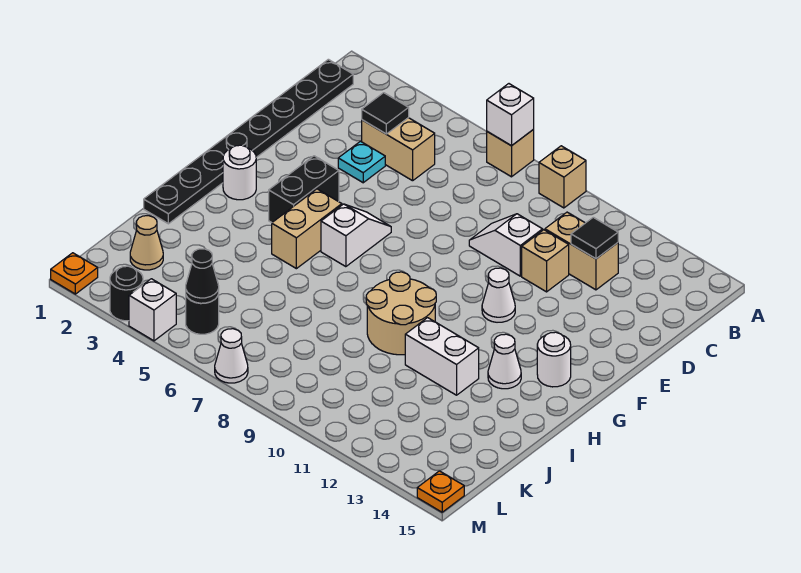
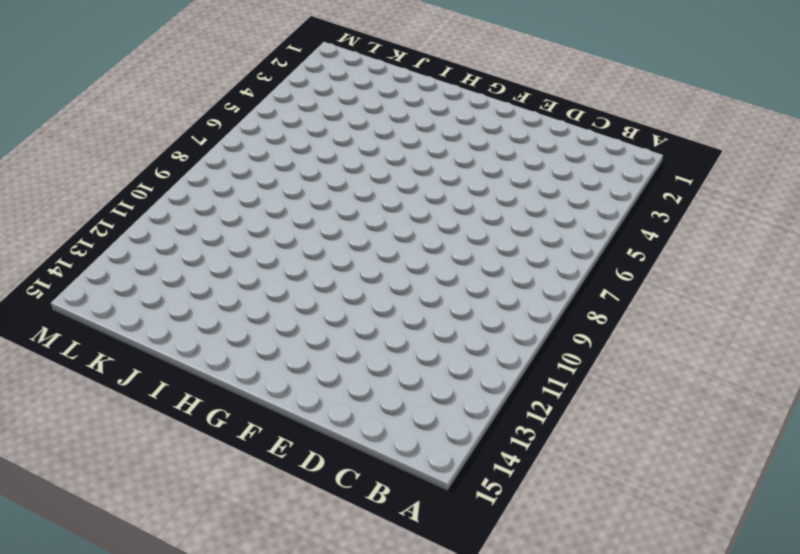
none -> tan brick A7 level 1
none -> tan brick A9 level 1
none -> black plate B1:I1 level 1

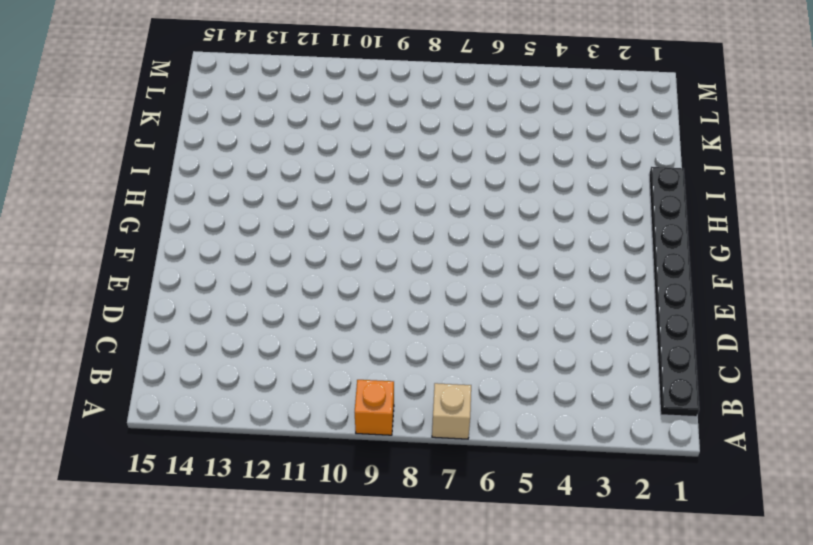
orange brick A9 level 1 -> tan brick A9 level 1
none -> tan brick C4:C5 level 1
none -> tan brick C11:C12 level 1
none -> cyan plate D4 level 1

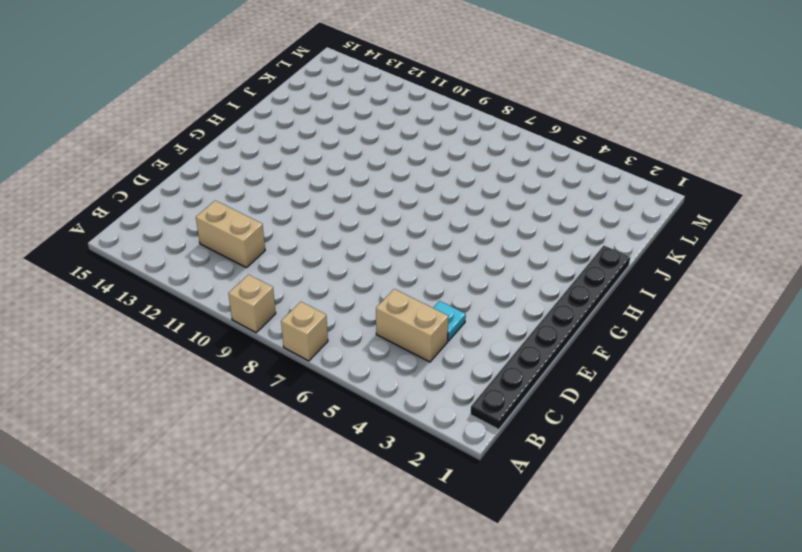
none -> white slope D9:D10 level 1 top 10
none -> tan brick D11 level 1
none -> black brick F4:G4 level 1

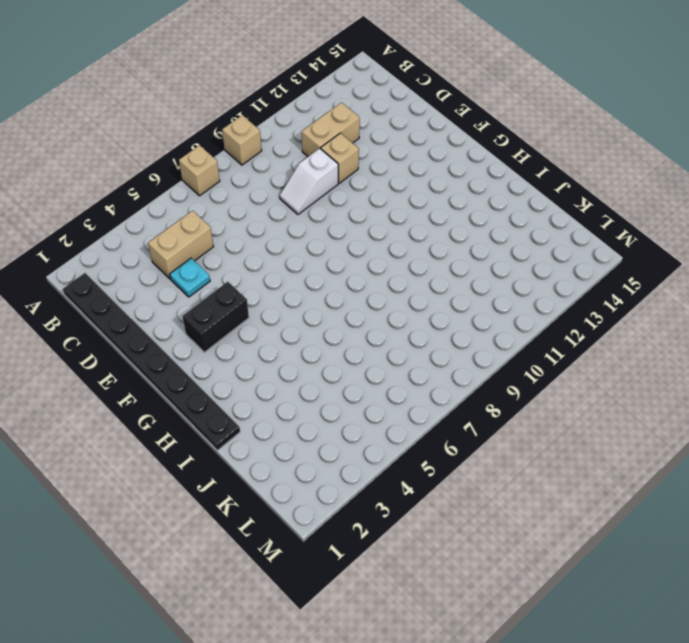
black brick F3:F4 level 1 -> black brick F4:G4 level 1
none -> white slope F6:G6 level 1 top G
none -> white cone F11 level 1
none -> white round brick G2 level 1

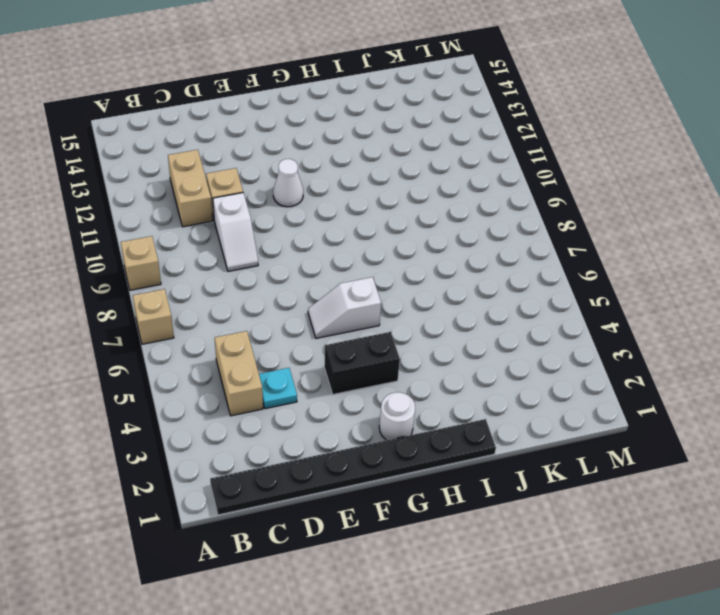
none -> tan brick G5:H5 level 1
none -> white round brick G14 level 1
none -> tan round brick H9:I10 level 1

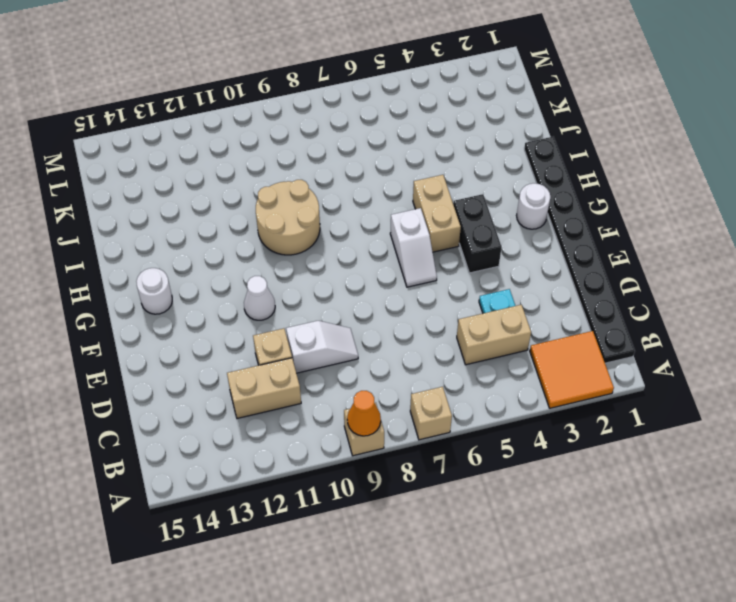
orange tile A2:B3 level 1 -> none
orange cone A9 level 2 -> none
none -> white cone H13 level 1
none -> white brick I11:I12 level 1
none -> tan cone K2 level 1

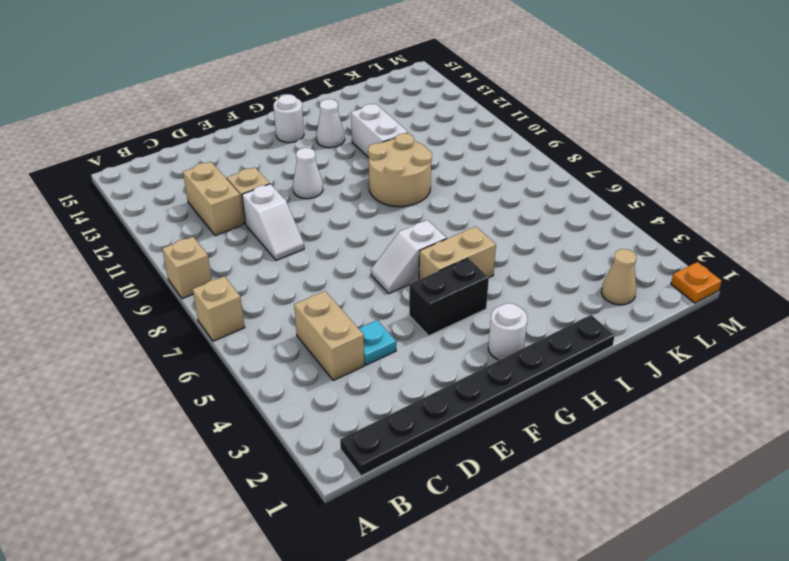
none -> black round brick L5 level 1
none -> black round brick M3 level 1
none -> white brick M4 level 1

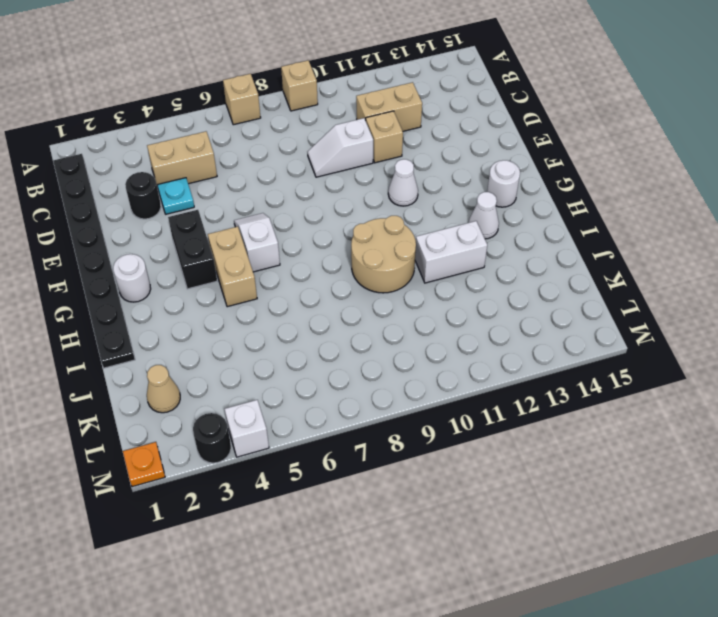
black round brick D3 level 1 -> black round brick L5 level 1
none -> white cone M7 level 1
none -> orange plate M15 level 1
none -> white brick A7 level 2

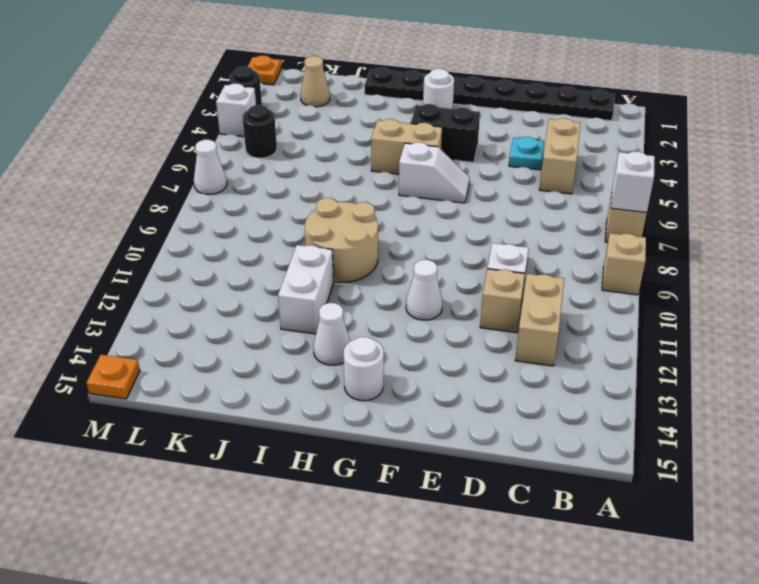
none -> black tile C4 level 2
none -> black tile C12 level 2
none -> black cone L5 level 2

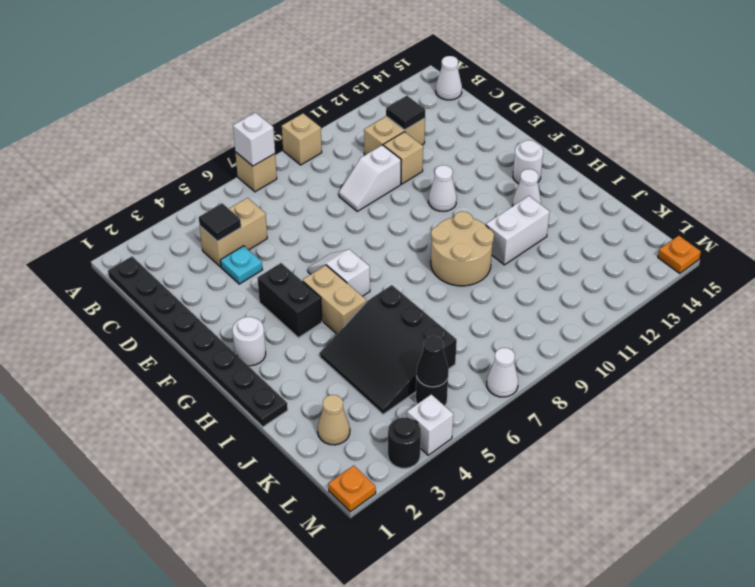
white cone B15 level 1 -> none
black slope I4:K6 level 1 top 6 -> none

